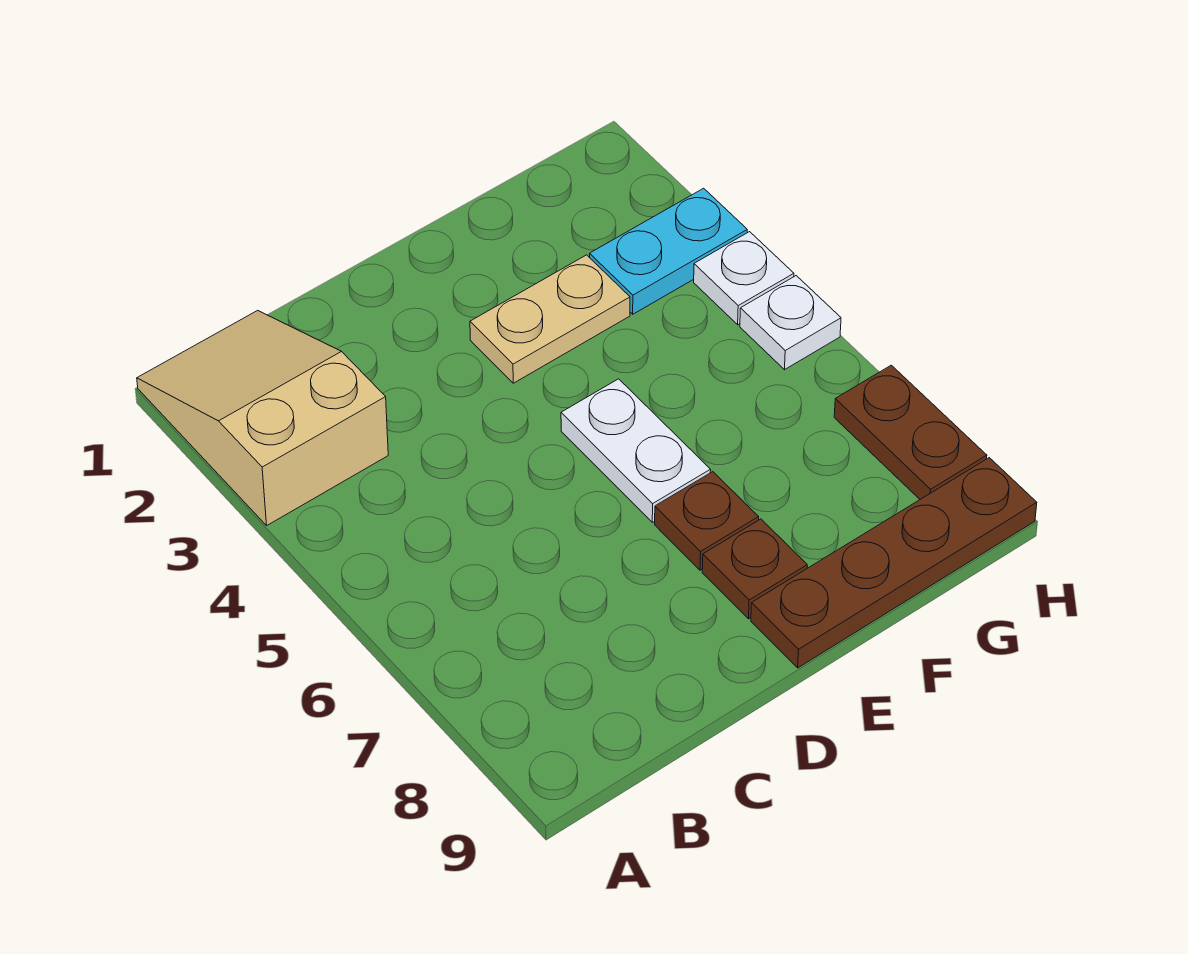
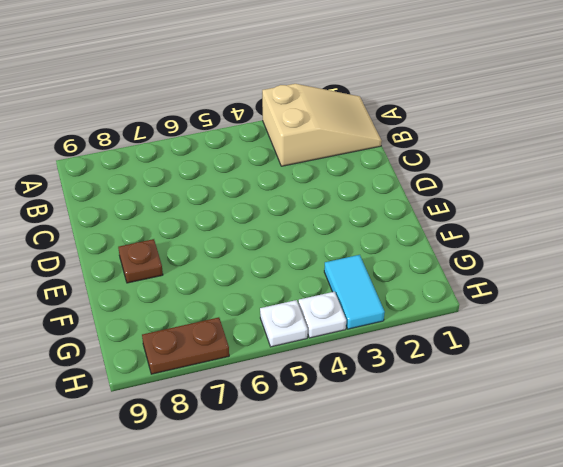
cyan tile G3:H3 level 1 -> cyan plate G3:H3 level 1
none -> tan plate E3:F3 level 1
none -> white plate E5:E6 level 1

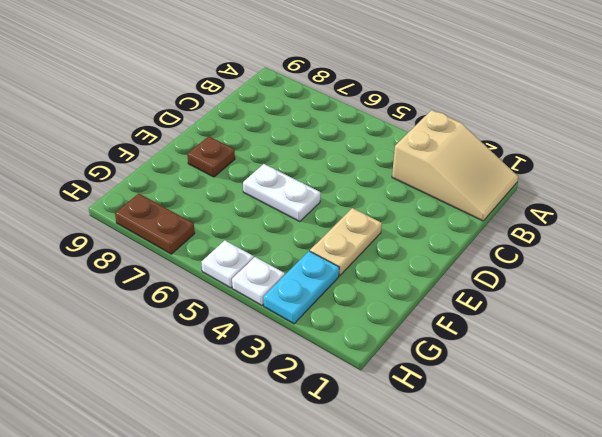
none -> brown plate E7 level 1
none -> brown plate E9:H9 level 1

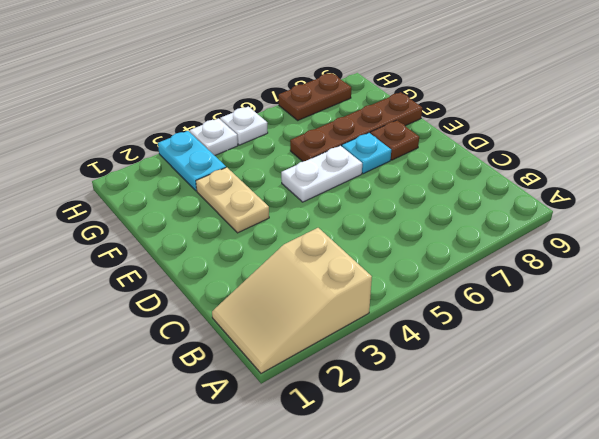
cyan plate E7 level 1 -> brown plate E7 level 1
brown plate F6:F9 level 1 -> brown plate E9:H9 level 1

